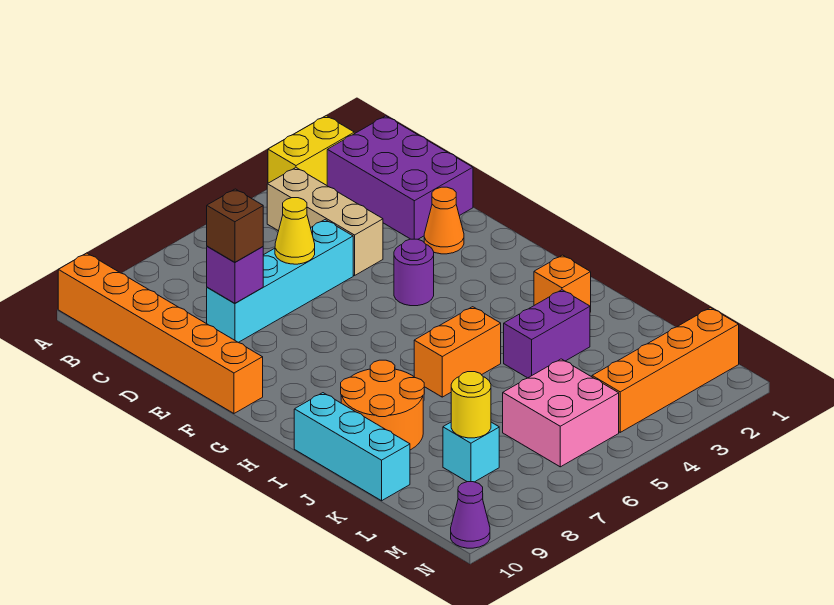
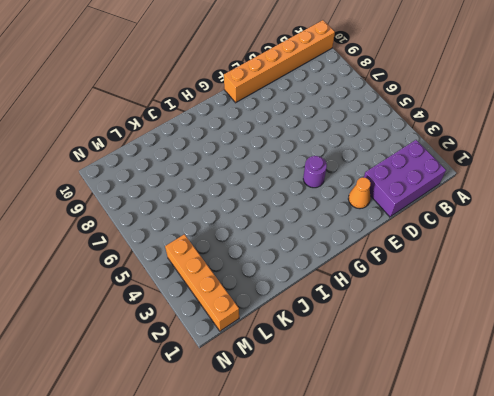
none -> yellow brick A2:A3 level 1
none -> tan brick B4:D4 level 1
none -> cyan brick D5:D8 level 1

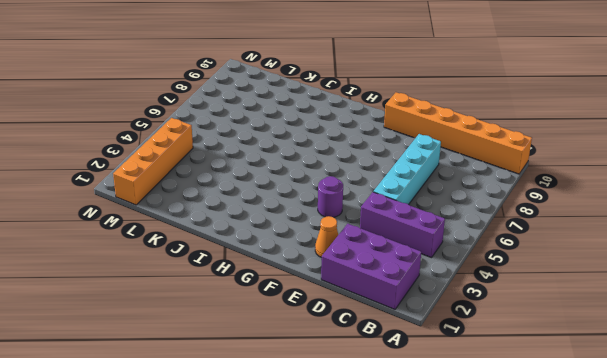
purple brick B4:D4 level 1 -> tan brick B4:D4 level 1
none -> yellow brick A2:A3 level 1
none -> orange brick I2 level 1
none -> orange brick I5:I6 level 1

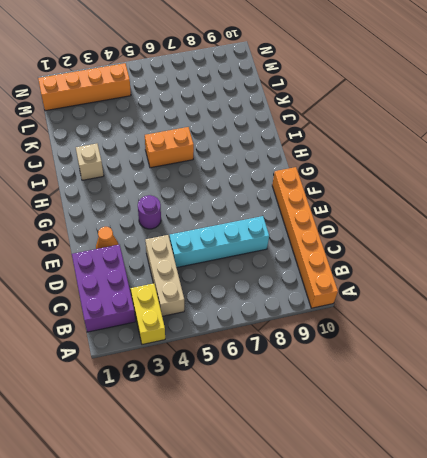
yellow brick A3:B3 level 1 -> yellow brick A2:A3 level 1
tan brick I2 level 1 -> orange brick I2 level 1
none -> orange round brick I8:J9 level 1
none -> cyan brick I10:K10 level 1
none -> purple brick J3:J4 level 1

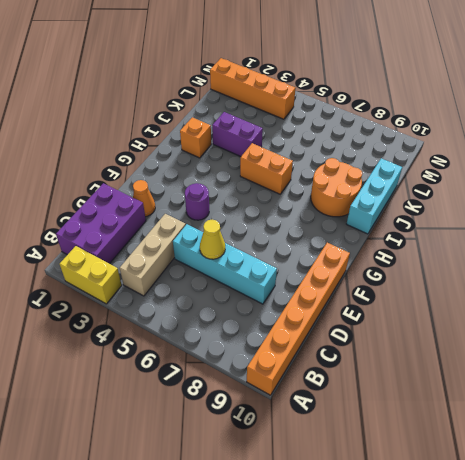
none -> pink brick L5:M6 level 1
none -> cyan brick L8 level 1
none -> purple cone N10 level 1

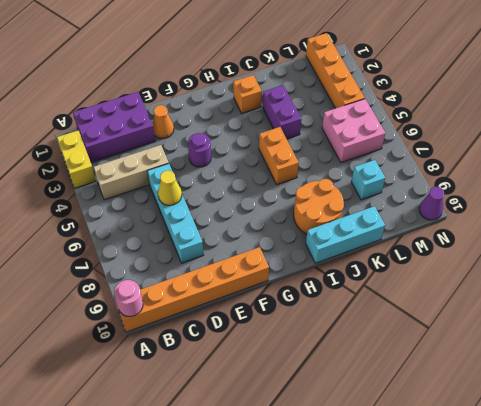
pink round brick A10 level 2 -> none
none -> purple brick D8 level 2
none -> yellow round brick L8 level 2
none -> brown brick D8 level 3

